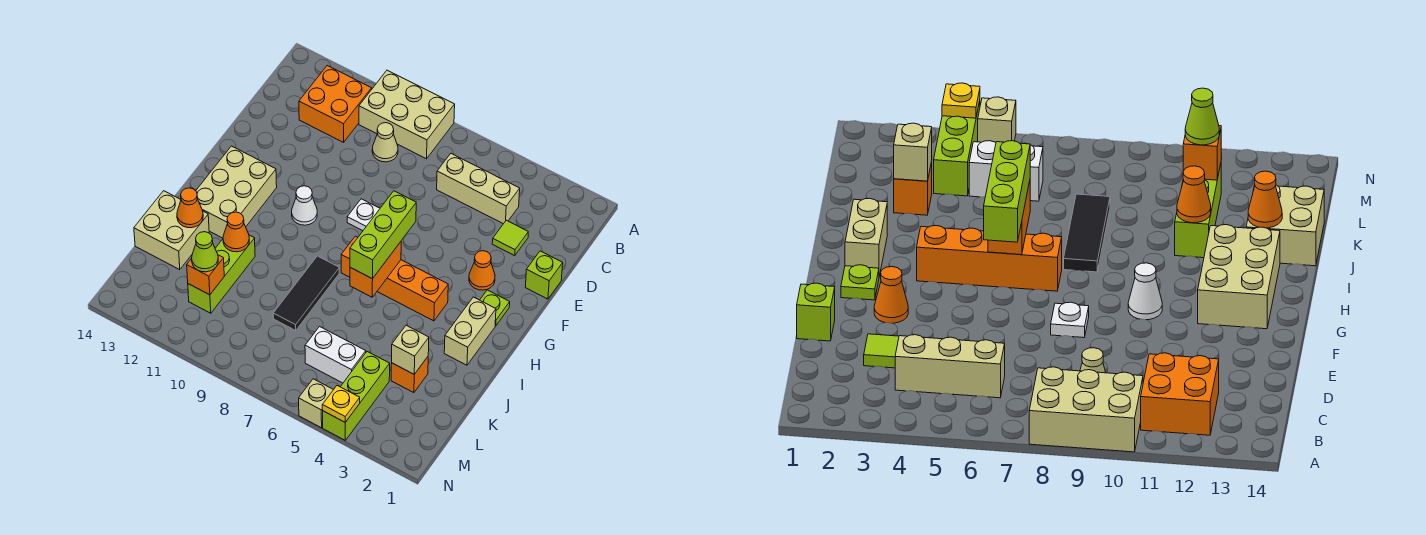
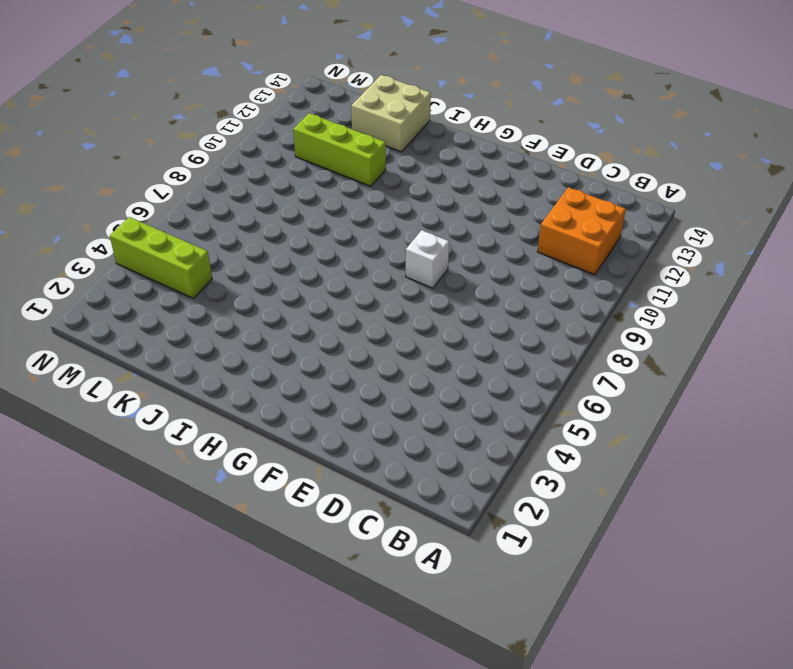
white brick F8 level 1 -> white plate F8 level 1
none -> tan brick A8:B10 level 1
none -> tan brick C4:C6 level 1
none -> tan cone C9 level 1

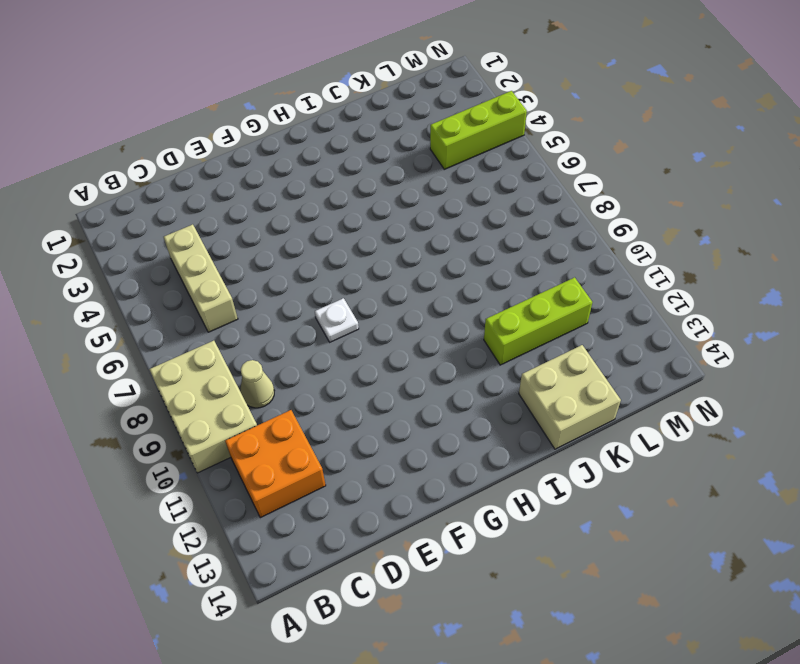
none -> lime tile D3 level 1
none -> lime brick E1 level 1
none -> orange cone F3 level 1

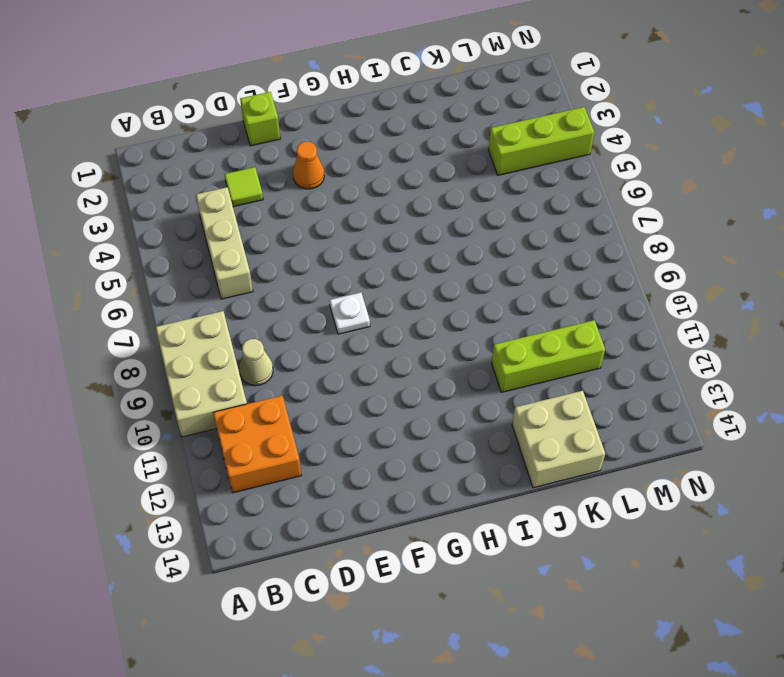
none -> lime plate G2 level 1
none -> white cone G10 level 1
none -> tan brick G12:I13 level 1

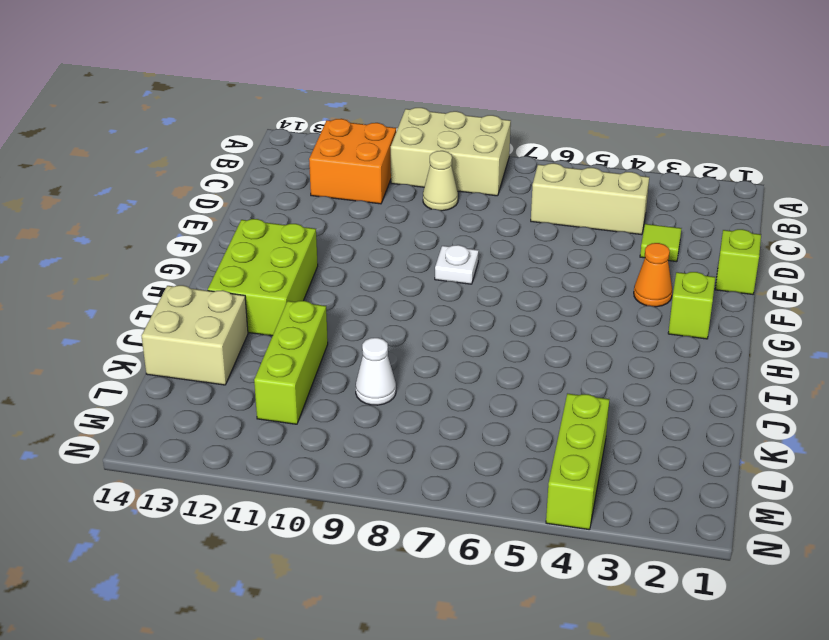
lime brick G2 level 1 -> lime plate G2 level 1
lime brick G12:I13 level 1 -> tan brick G12:I13 level 1
white cone K9 level 1 -> white cone G10 level 1
none -> tan brick H2:I2 level 1
none -> orange brick H4:H7 level 1
none -> black tile I8:K8 level 1

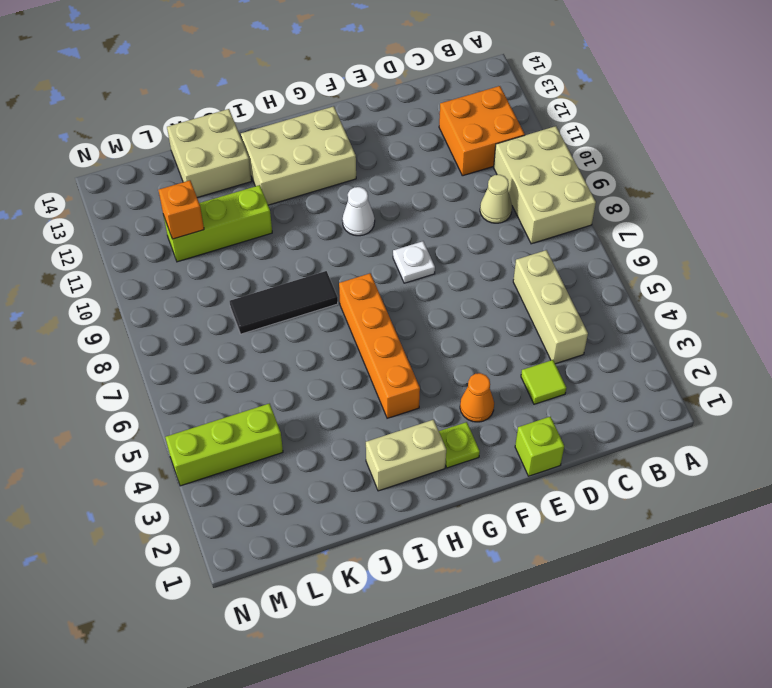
none -> orange brick K3 level 1
none -> white brick L5:L6 level 1
none -> tan brick N5 level 1

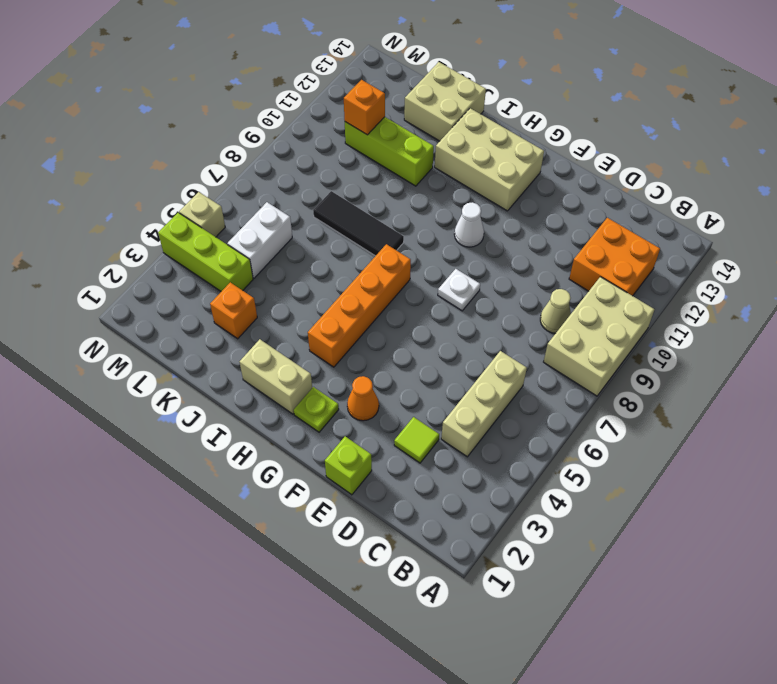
none -> orange brick H6:I6 level 2
none -> orange cone J11 level 2
none -> orange cone J13 level 2

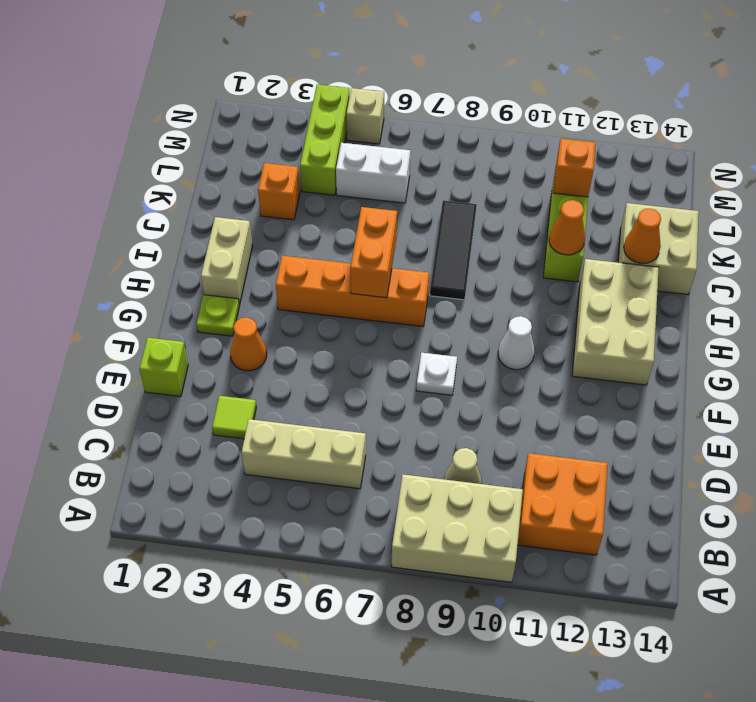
none -> tan brick K3 level 2
none -> yellow plate N4 level 2
none -> lime brick G6:I6 level 3

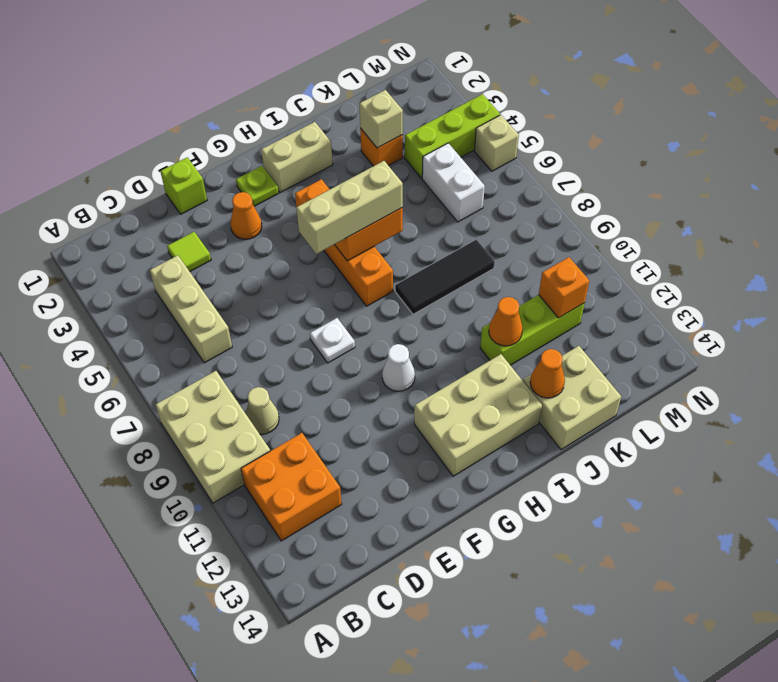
tan brick G6:I6 level 3 -> lime brick G6:I6 level 3
none -> yellow plate N4 level 2
none -> lime cone L11 level 3

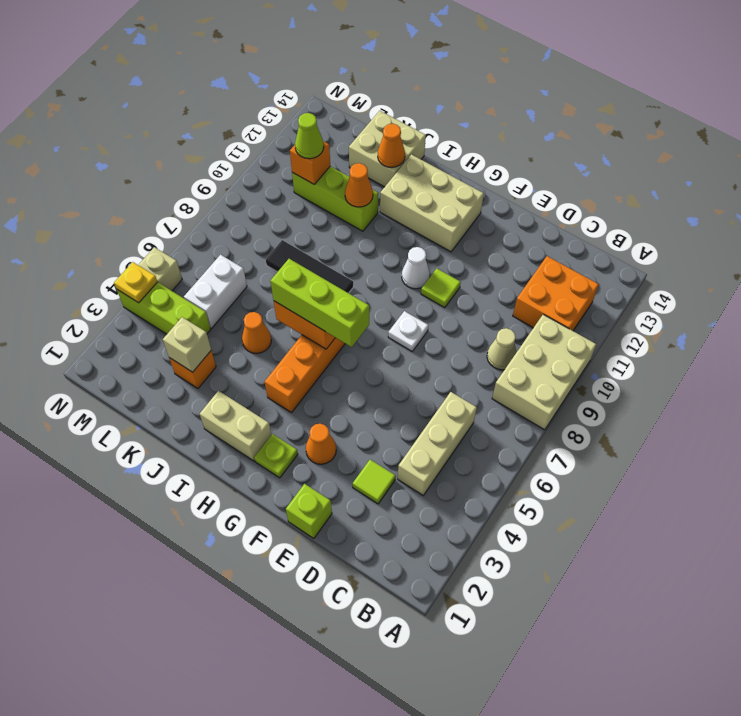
lime tile F10 level 1 -> none
orange cone J5 level 1 -> none

